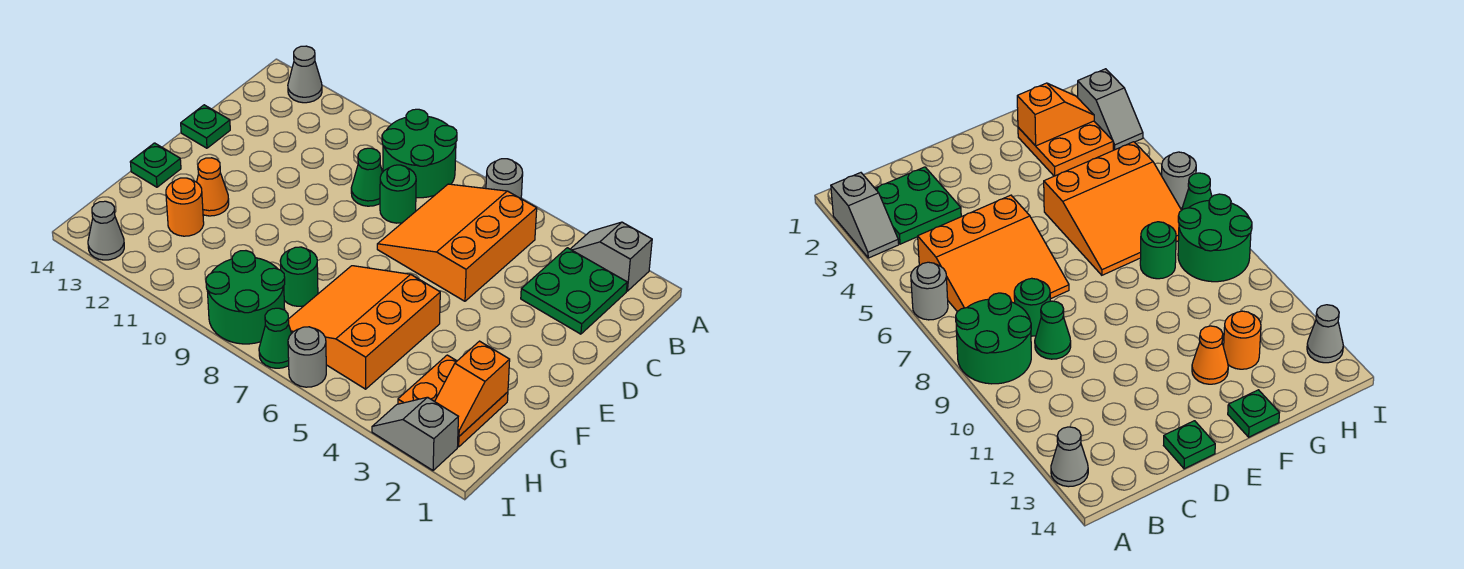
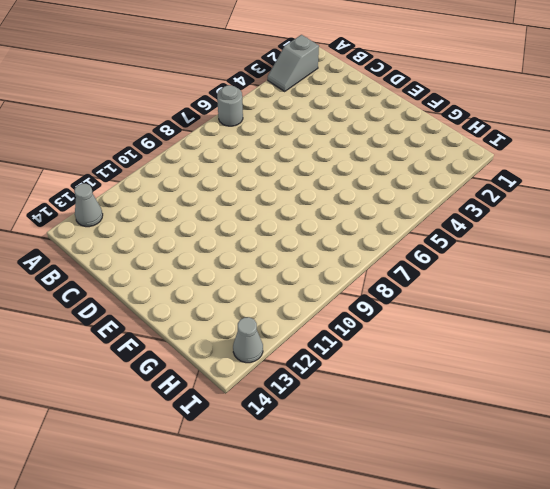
none -> green round brick A8:B9 level 1
none -> green plate B2:C3 level 1
none -> orange slope B5:D7 level 1 top 5

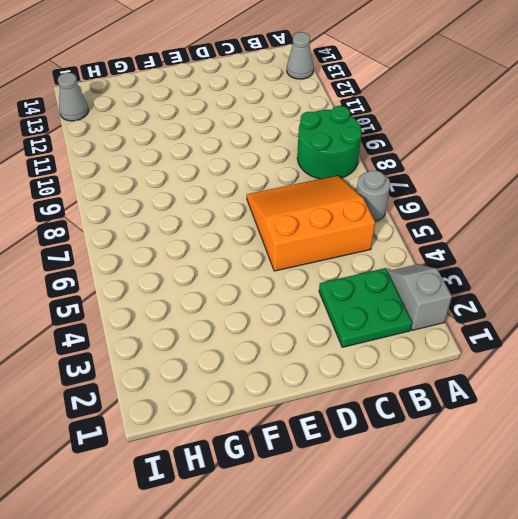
none -> green round brick C8 level 1
none -> green cone C9 level 1
none -> green plate D14 level 1

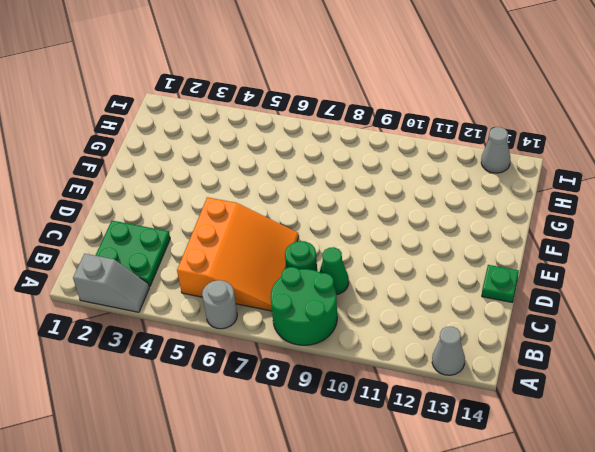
none -> orange slope F5:H7 level 1 top 5
none -> orange cone F12 level 1
none -> green plate F14 level 1

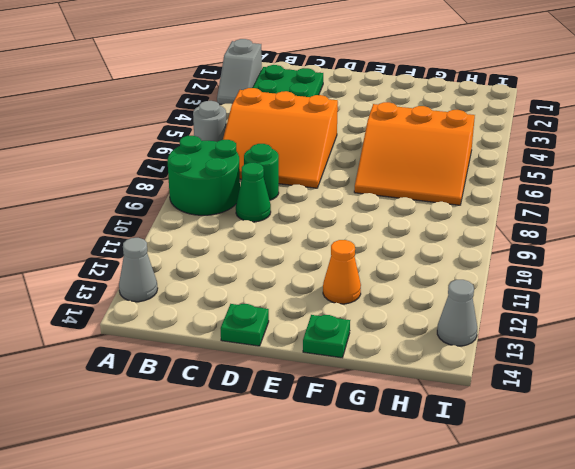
none -> orange plate G2:H3 level 1
none -> green round brick G8 level 1
none -> orange round brick G12 level 1

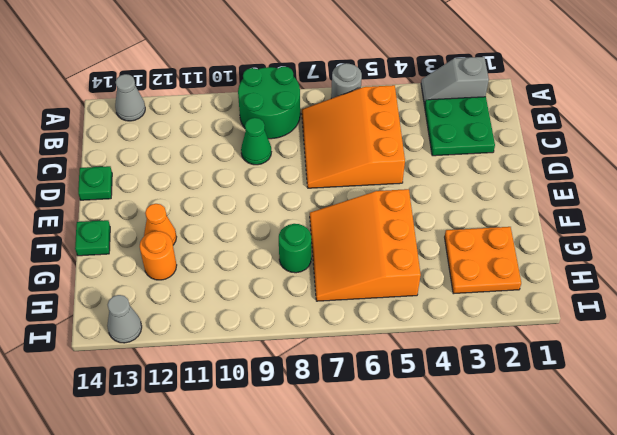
none -> green round brick C8 level 1
none -> green round brick H8:I9 level 1
none -> grey slope I2:I3 level 1 top 2

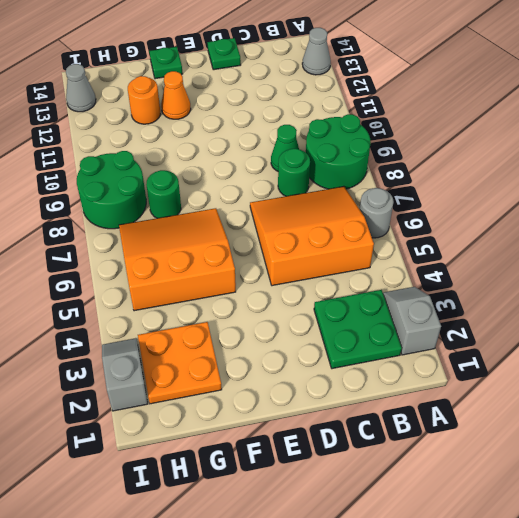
none -> grey round brick I6 level 1
none -> green cone I7 level 1
none -> orange slope G2:H2 level 2 top G

